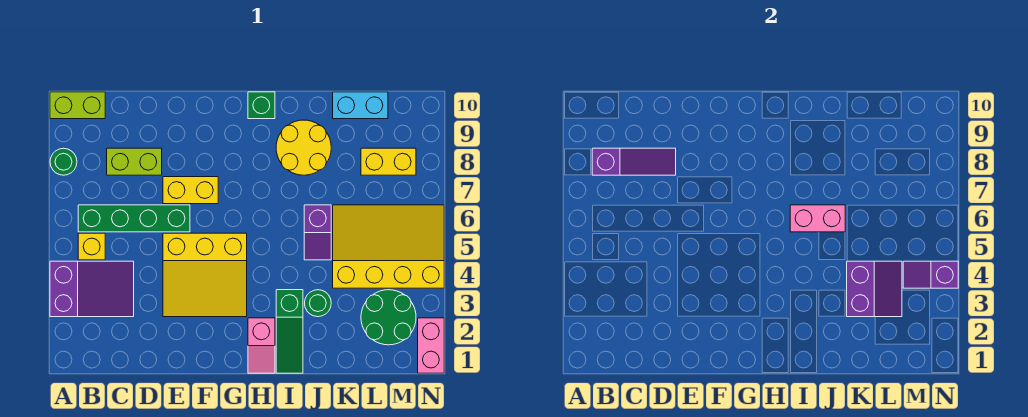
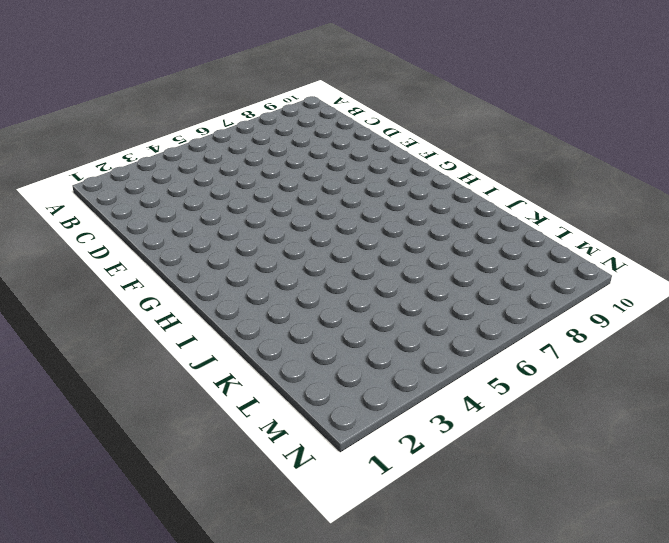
none -> purple slope A3:C4 level 1 top A
none -> green round brick A8 level 1
none -> lime brick A10:B10 level 1

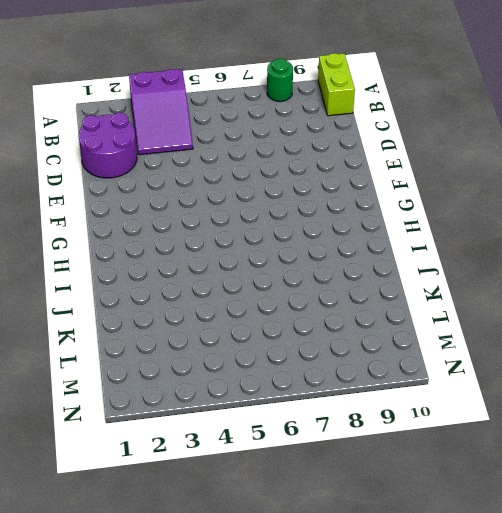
purple round brick C1:D2 level 1 -> none
none -> yellow brick B5 level 1
none -> green brick B6:E6 level 1
none -> lime brick C8:D8 level 1

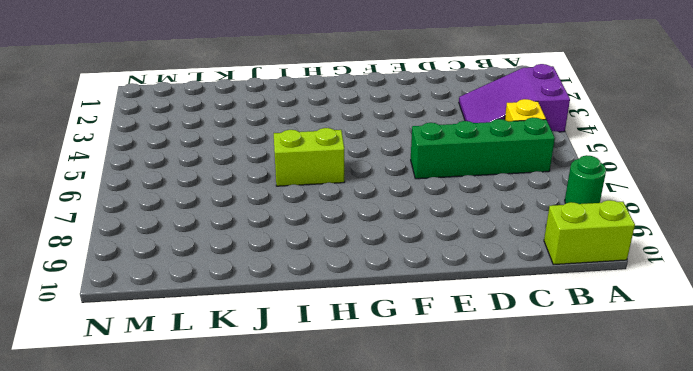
lime brick H6:I6 level 1 -> lime brick C8:D8 level 1
none -> yellow slope E3:G5 level 1 top 5
none -> yellow brick E7:F7 level 1
none -> pink slope H1:H2 level 1 top 2

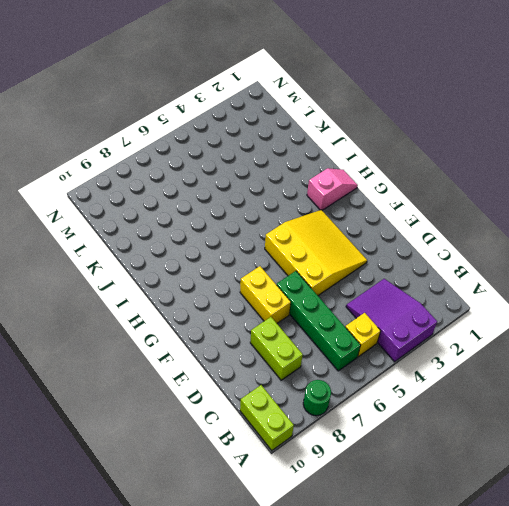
none -> green brick H10 level 1
none -> green slope I1:I3 level 1 top 3
none -> yellow round brick I8:J9 level 1

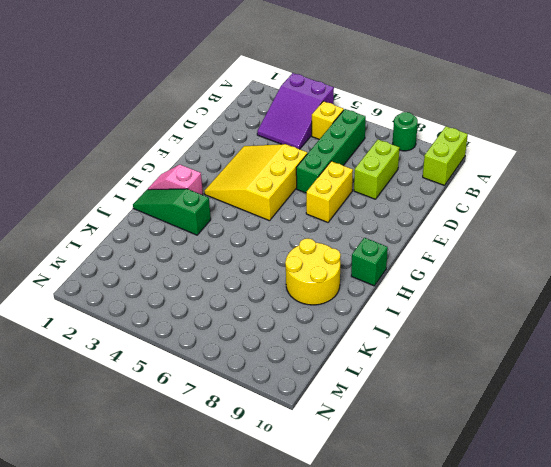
none -> green round brick J3 level 1
none -> purple slope J5:J6 level 1 top 6
none -> yellow slope K4:N6 level 1 top 4

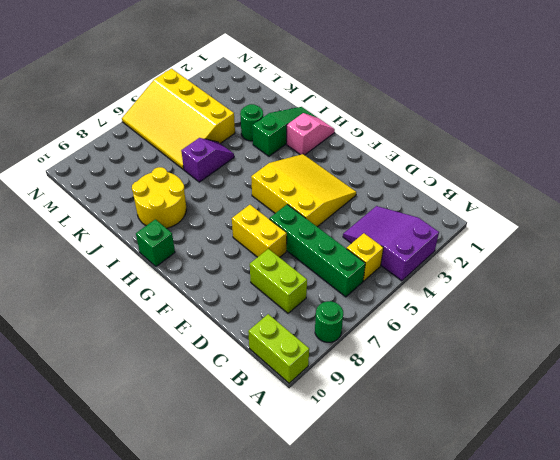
none -> cyan brick K10:L10 level 1
none -> green round brick L2:M3 level 1
none -> yellow brick L8:M8 level 1

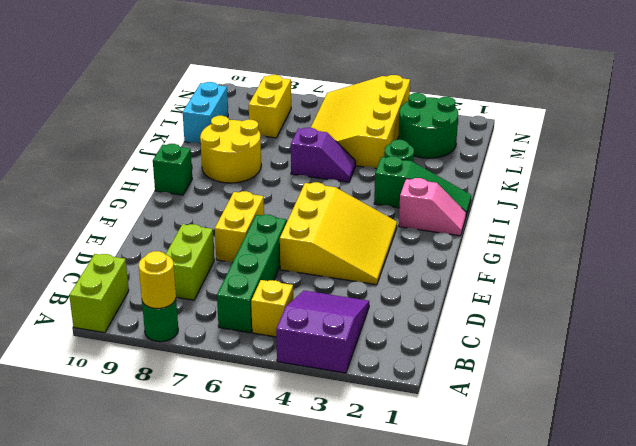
yellow round brick A8 level 2 -> none
none -> pink brick N1:N2 level 1
none -> purple slope B8:D8 level 2 top B
none -> pink brick I6:J6 level 2

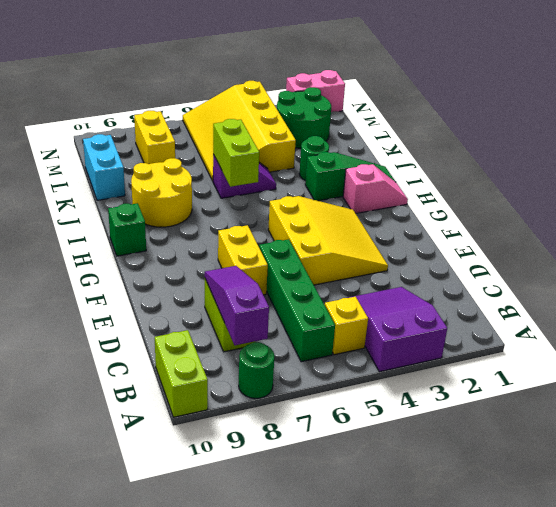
lime brick I6:J6 level 2 -> pink brick I6:J6 level 2
none -> purple slope K3:L4 level 2 top K
none -> purple slope M4:N4 level 2 top N

